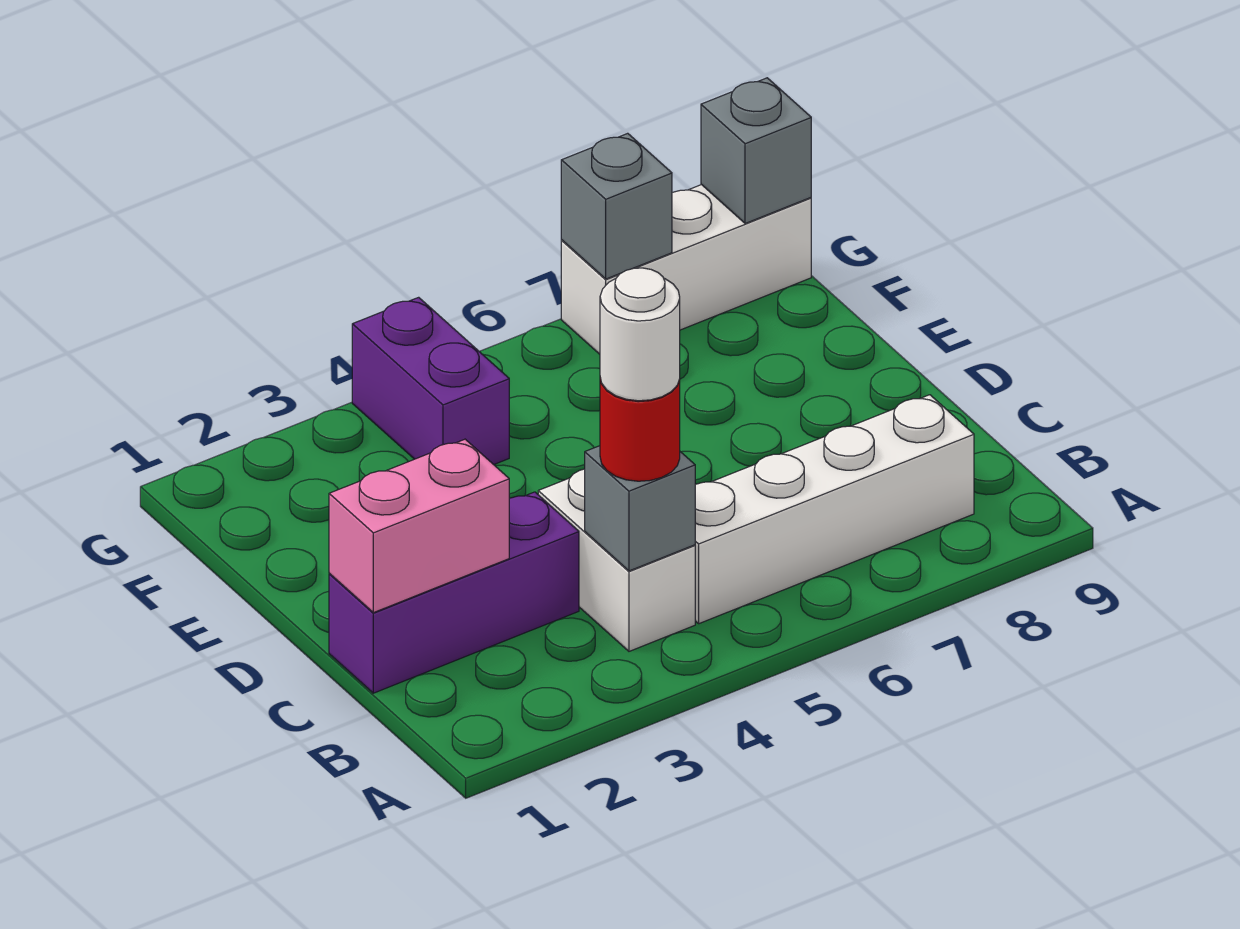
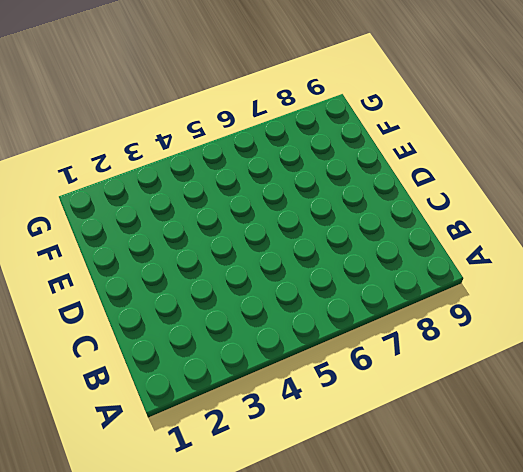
none -> white brick B4:C4 level 1
none -> white brick B5:B8 level 1

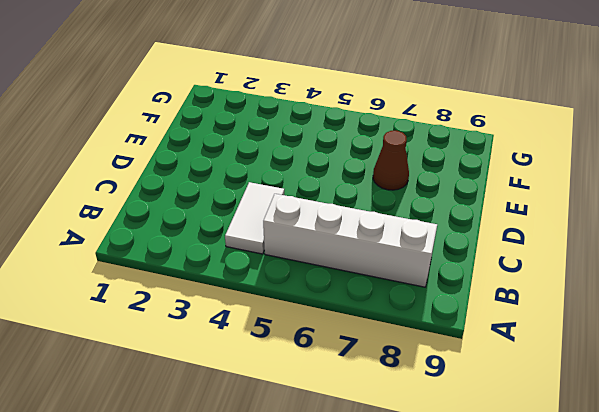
white tile B4:C4 level 1 -> white brick B4:C4 level 1
brown cone E7 level 1 -> none
none -> purple brick C1:C3 level 1
none -> purple brick F4:G4 level 1

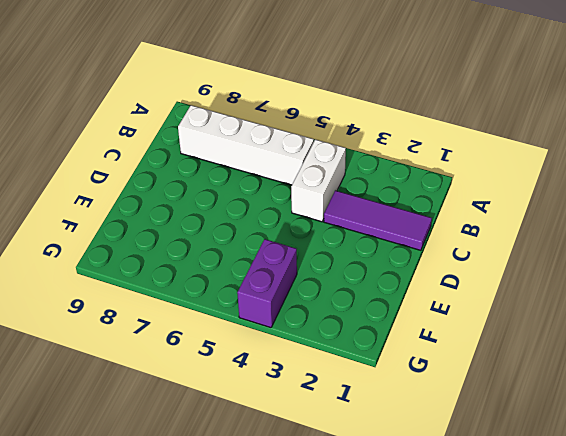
purple tile C1:C3 level 1 -> purple brick C1:C3 level 1
none -> white brick G7:G9 level 1
none -> grey brick B4 level 2

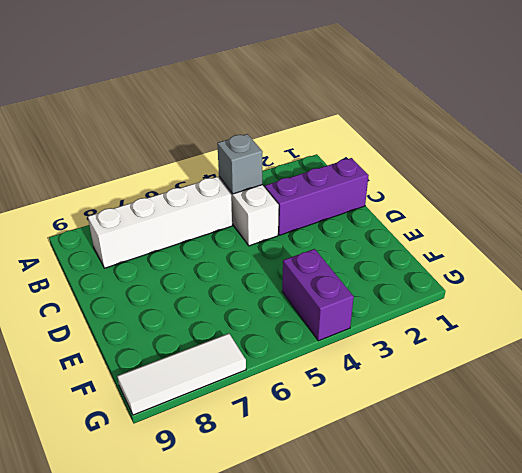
white tile G7:G9 level 1 -> white brick G7:G9 level 1
none -> pink brick C1:C2 level 2
none -> grey brick G7 level 2

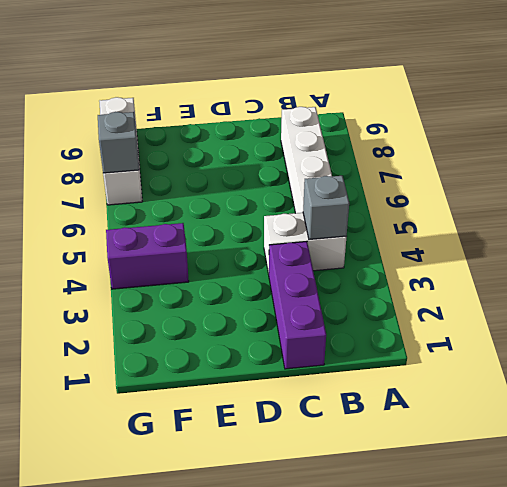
none -> pink brick C1:C2 level 2
none -> grey brick G9 level 2

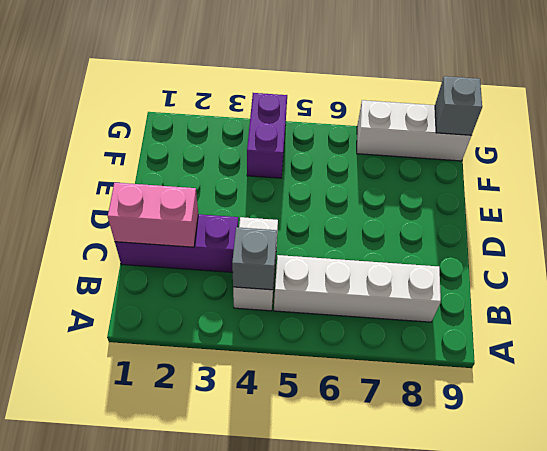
none -> grey brick G7 level 2
none -> red round brick B4 level 3

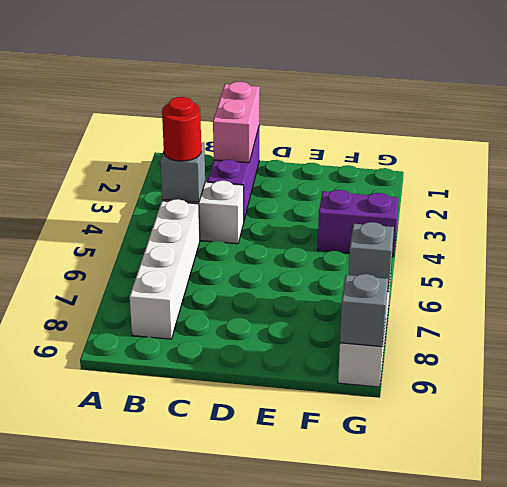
none -> white round brick B4 level 4

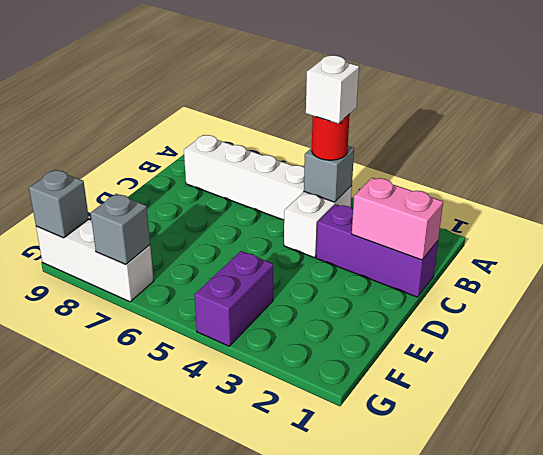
white brick B4 level 4 -> white round brick B4 level 4

